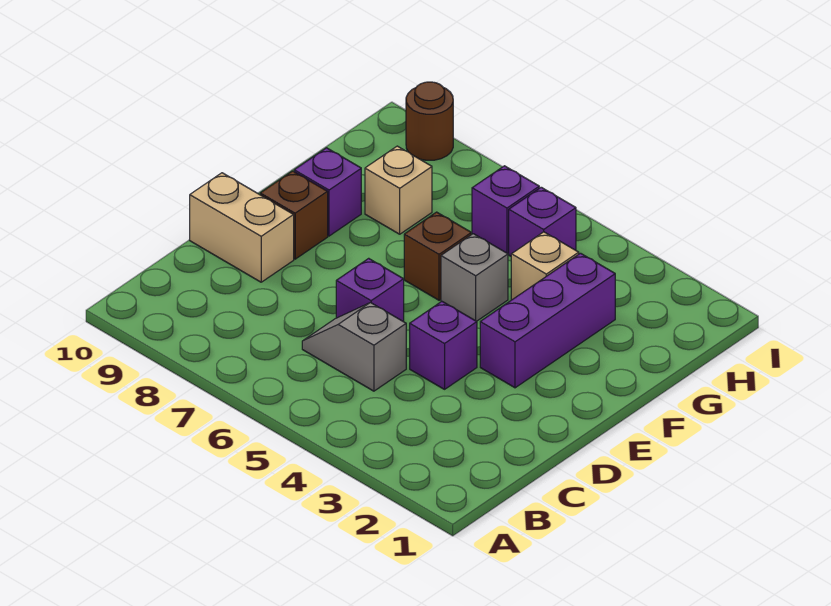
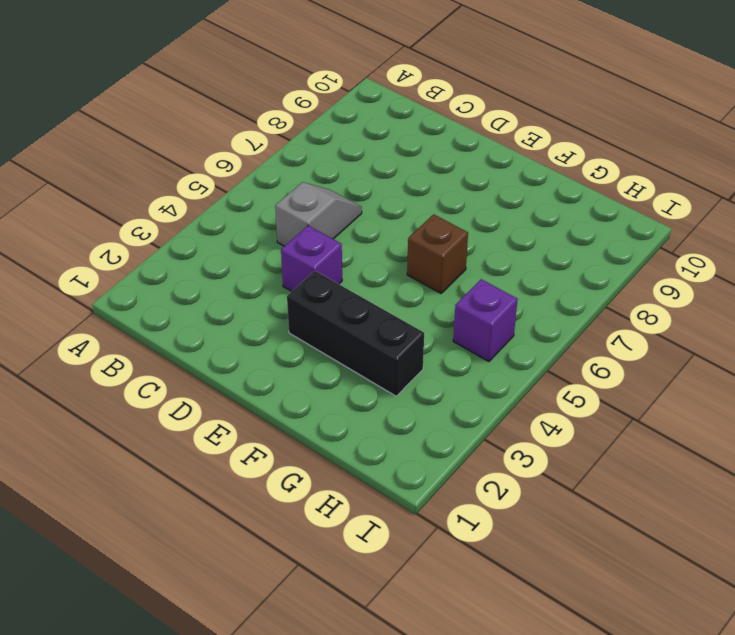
black brick E3:G3 level 1 -> purple brick E3:G3 level 1
none -> purple brick D6 level 1
none -> tan brick D9:D10 level 1
none -> brown brick E9 level 1

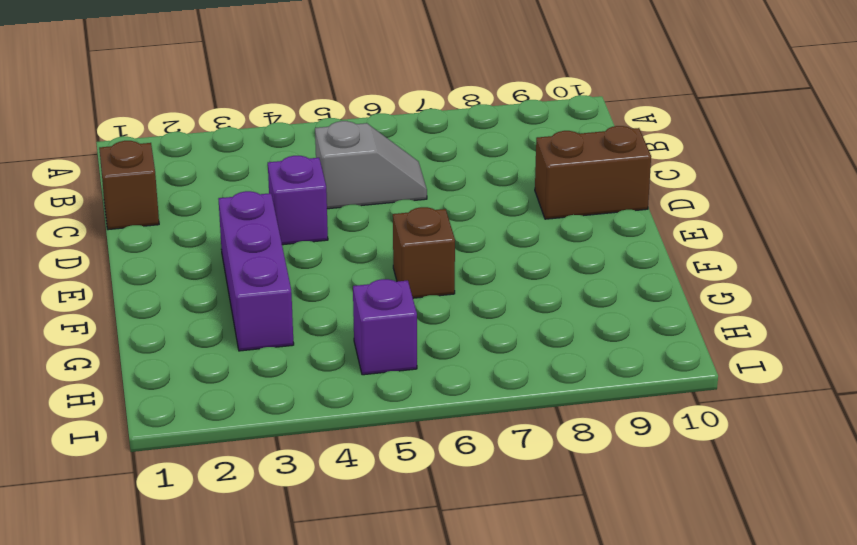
brown brick C1 level 1 -> brown brick E9 level 1
brown brick D9:D10 level 1 -> tan brick D9:D10 level 1
none -> purple brick D6 level 1
none -> grey brick F5 level 1
none -> purple brick F9 level 1

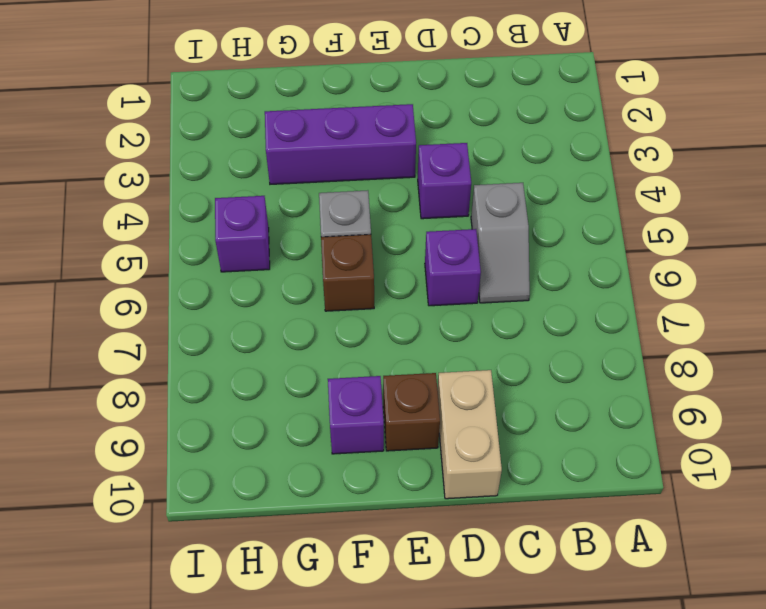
none -> tan brick G4 level 1
none -> tan brick G8 level 1
none -> purple brick H6 level 1

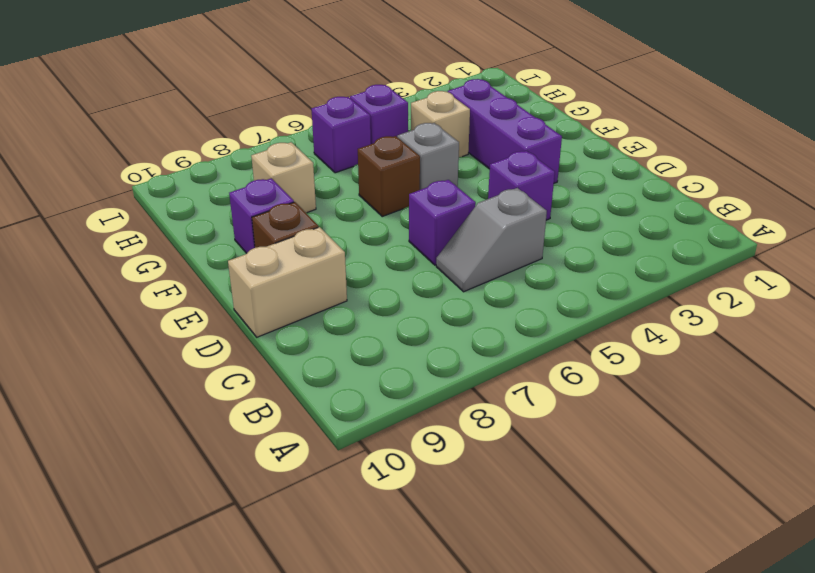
none -> brown round brick I9 level 1

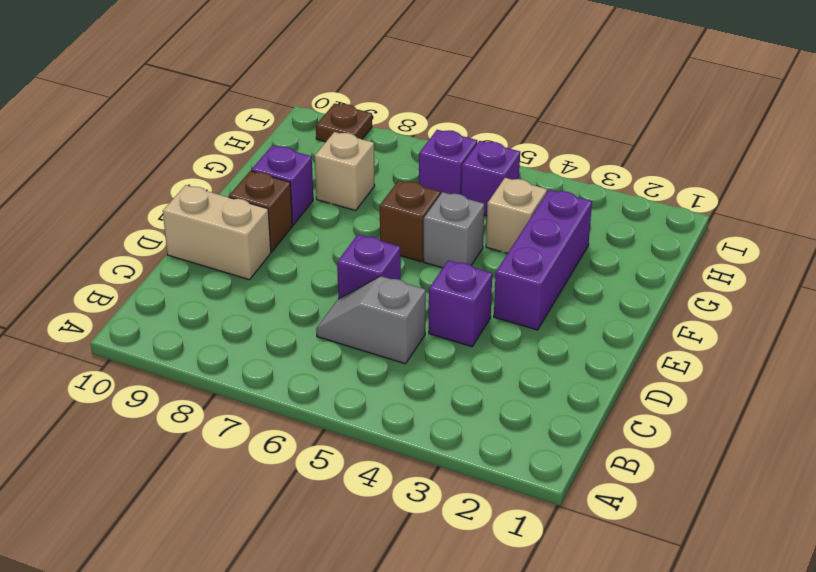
brown plate I9 level 1 -> brown round brick I9 level 1

